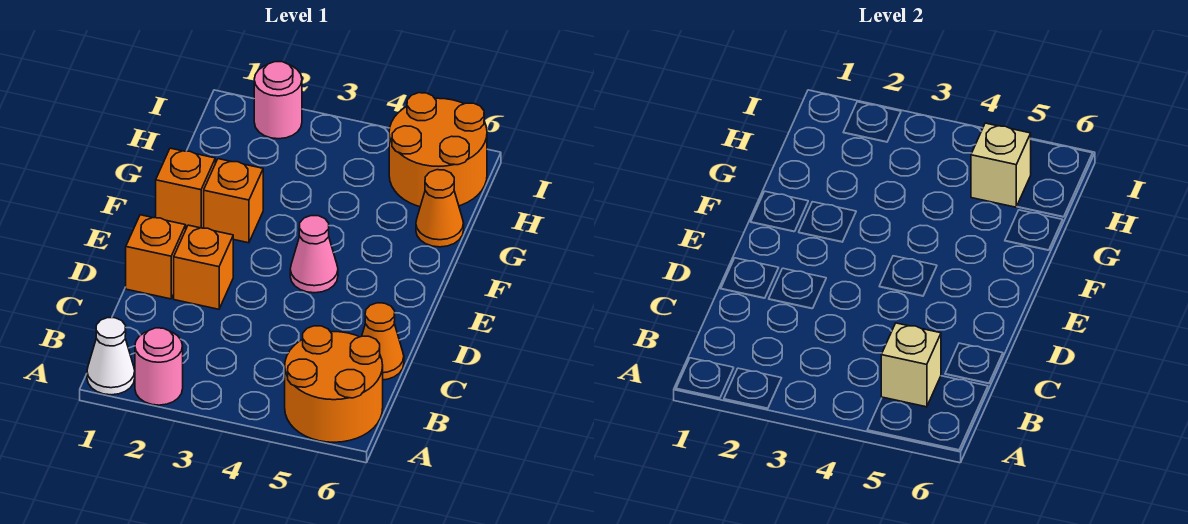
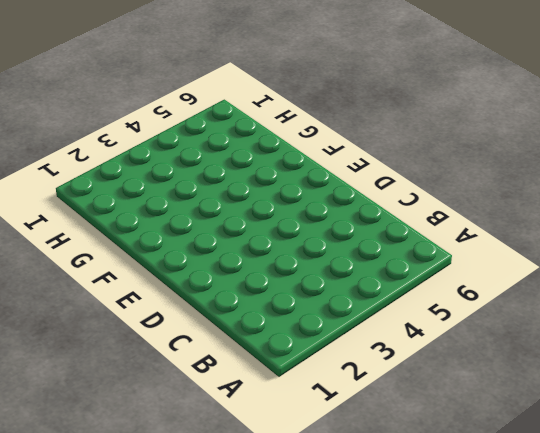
none -> white cone A1 level 1
none -> pink round brick A2 level 1
none -> orange round brick A5:B6 level 1

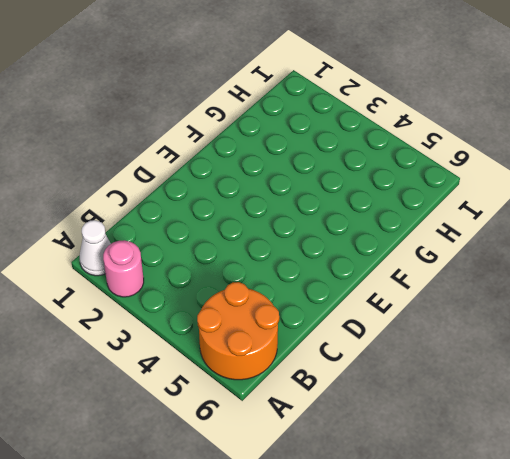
none -> orange cone C6 level 1
none -> orange brick D1 level 1
none -> orange brick D2 level 1

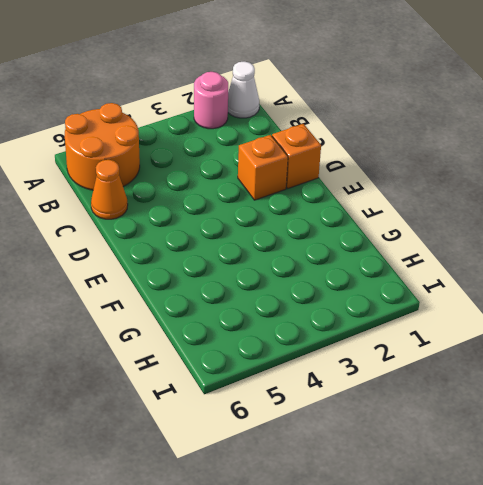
none -> pink cone E4 level 1
none -> orange brick F1 level 1
none -> orange brick F2 level 1

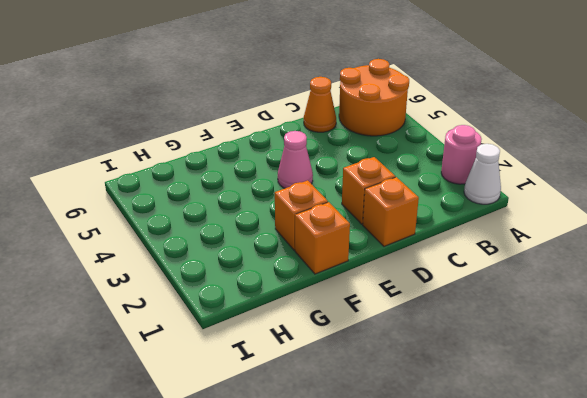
none -> orange cone G6 level 1
none -> orange round brick H5:I6 level 1
none -> pink round brick I2 level 1

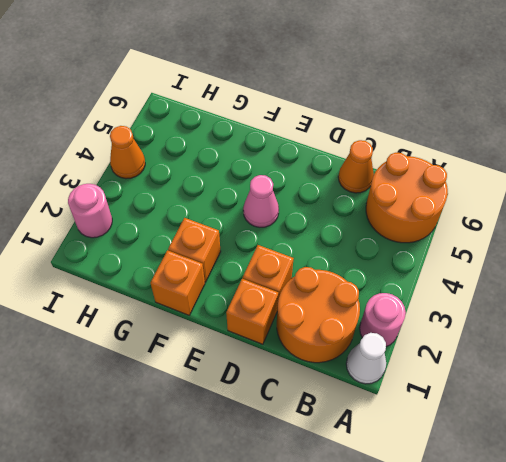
orange round brick B1:C2 level 1 -> orange round brick H5:I6 level 1
orange cone I4 level 1 -> orange cone G6 level 1
none -> tan brick B5 level 2
none -> tan brick H5 level 2

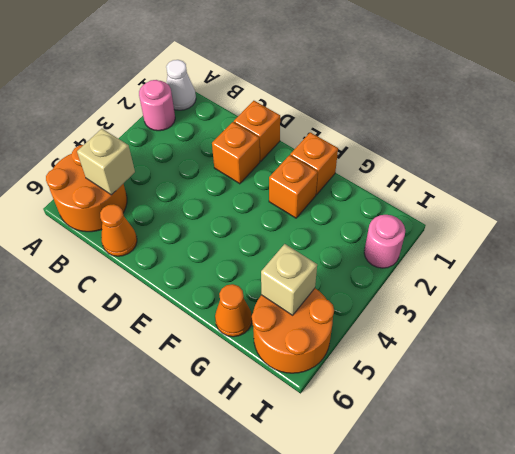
none -> pink cone E4 level 1

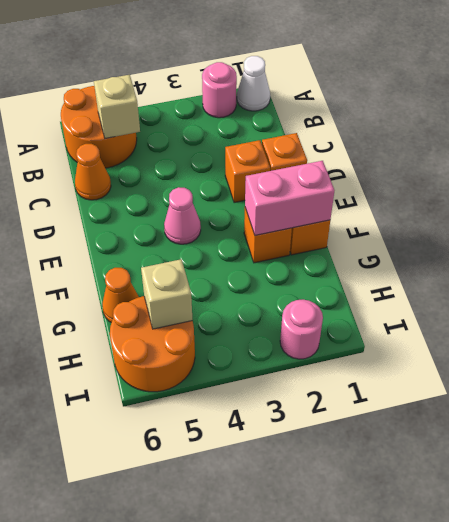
pink brick F1:F2 level 2 -> none

